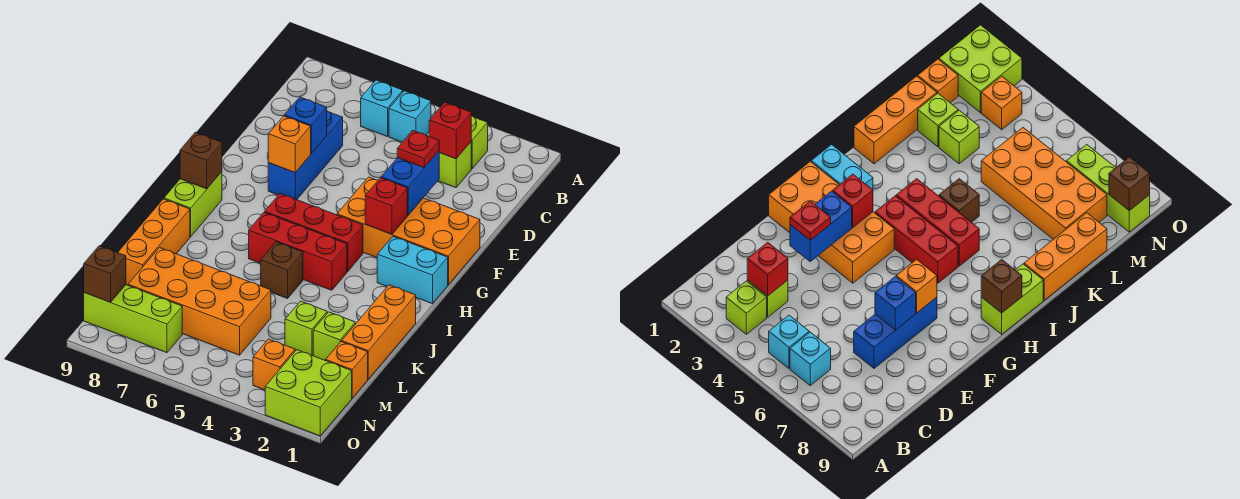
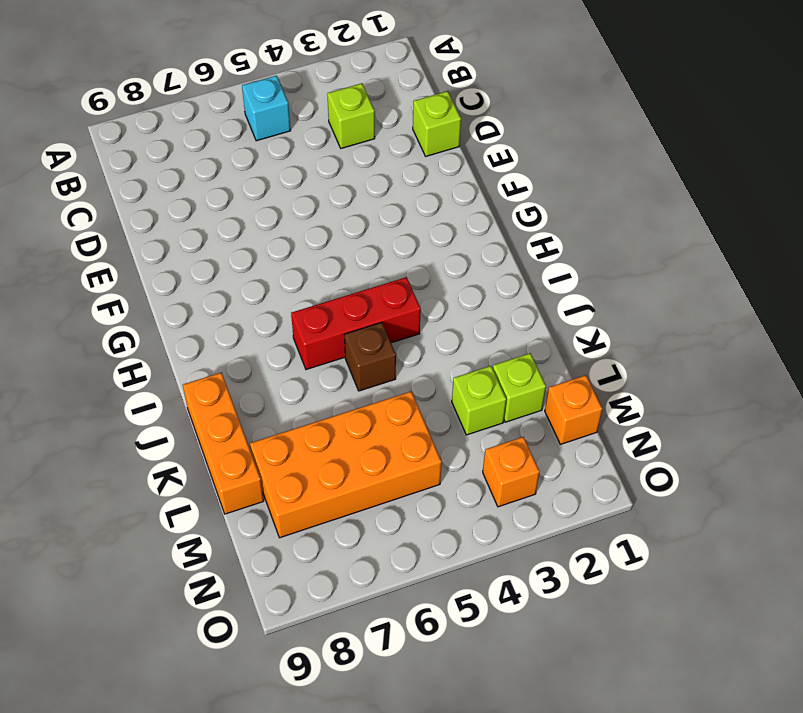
lime brick D1 level 1 -> lime brick B3 level 1
none -> cyan brick B6 level 1
none -> blue brick D7:F7 level 1
none -> orange brick F1:G4 level 1

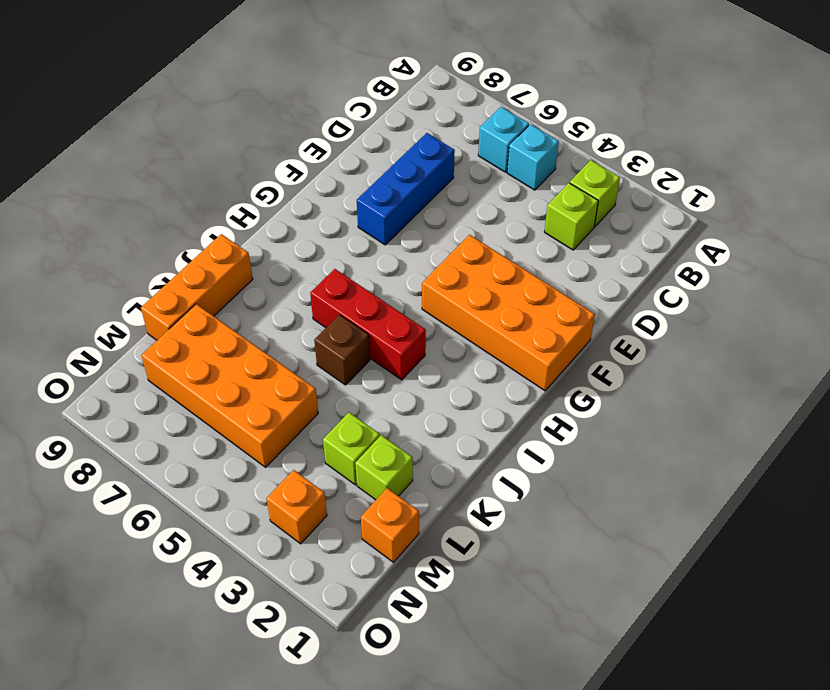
none -> cyan brick H1:H2 level 1
none -> red brick H4:H6 level 1
none -> lime brick H9:I9 level 1

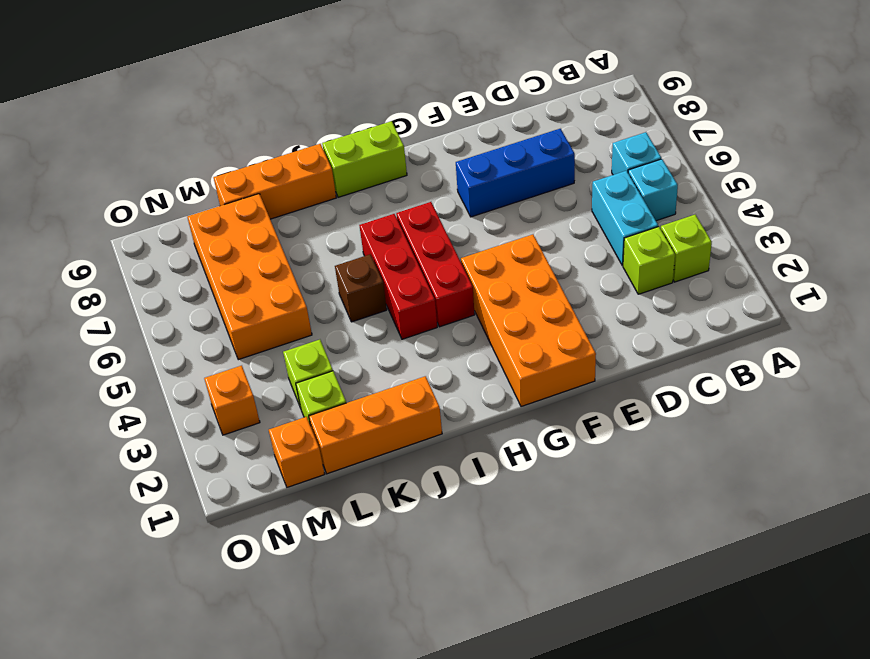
cyan brick C4:C5 level 1 -> cyan brick H1:H2 level 1
none -> lime brick N1:O2 level 1
none -> lime brick N7:N9 level 1
none -> red brick C3 level 2

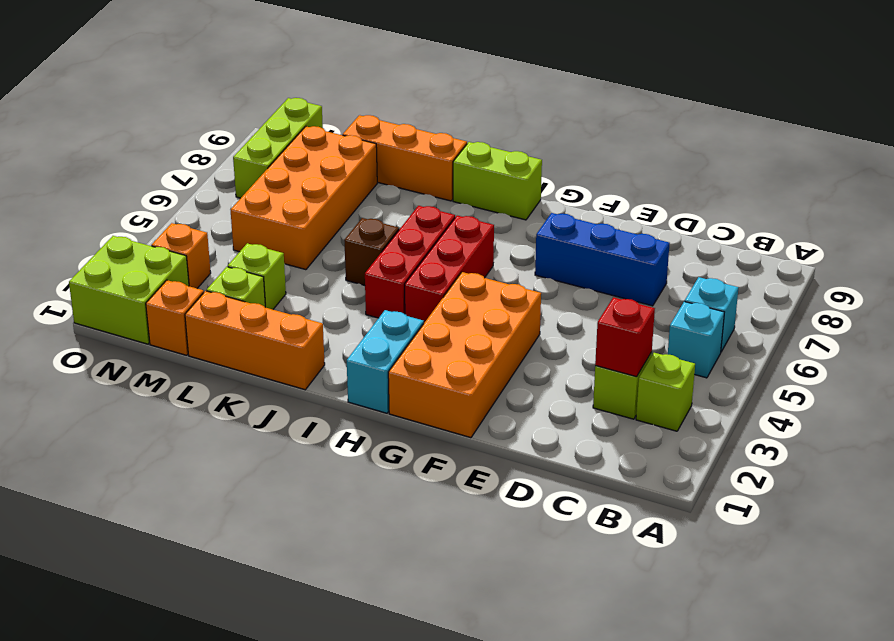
none -> blue brick E3:F3 level 2
none -> blue brick E7 level 2
none -> orange brick F7 level 2

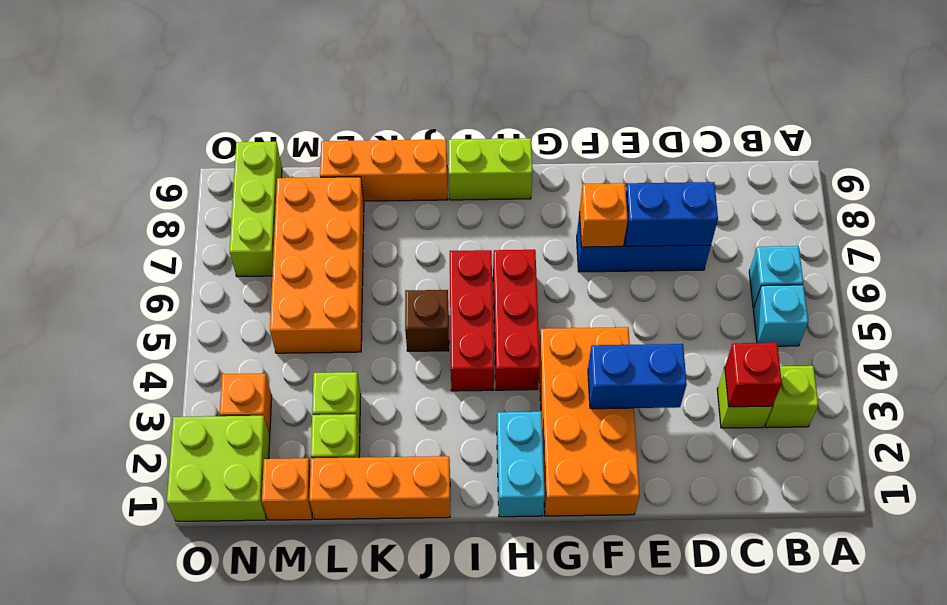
blue brick D7:E7 level 2 -> blue brick E7 level 2
none -> red brick G3 level 2
none -> brown brick H9 level 2
none -> brown brick N9 level 2

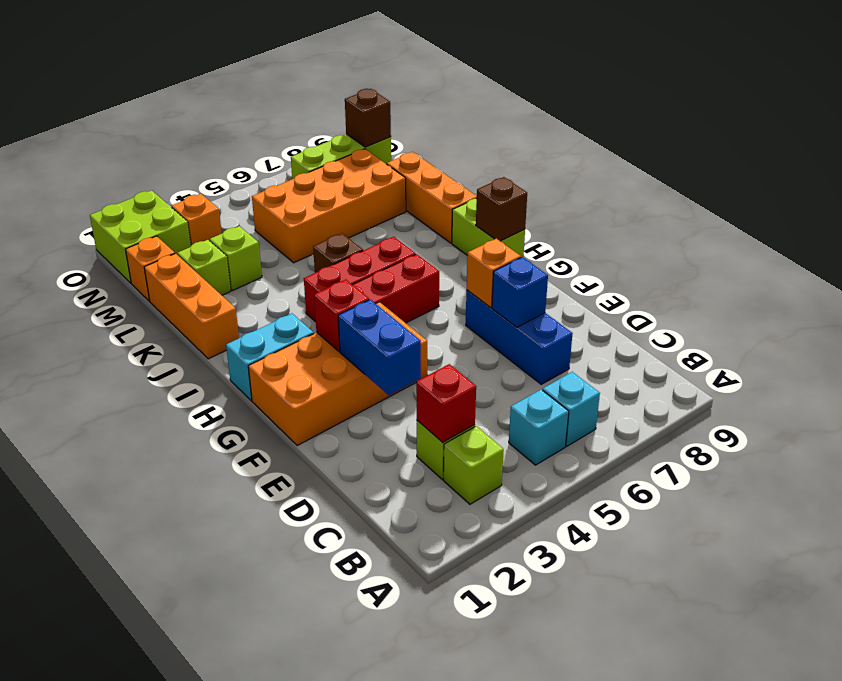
none -> red plate E3 level 3

